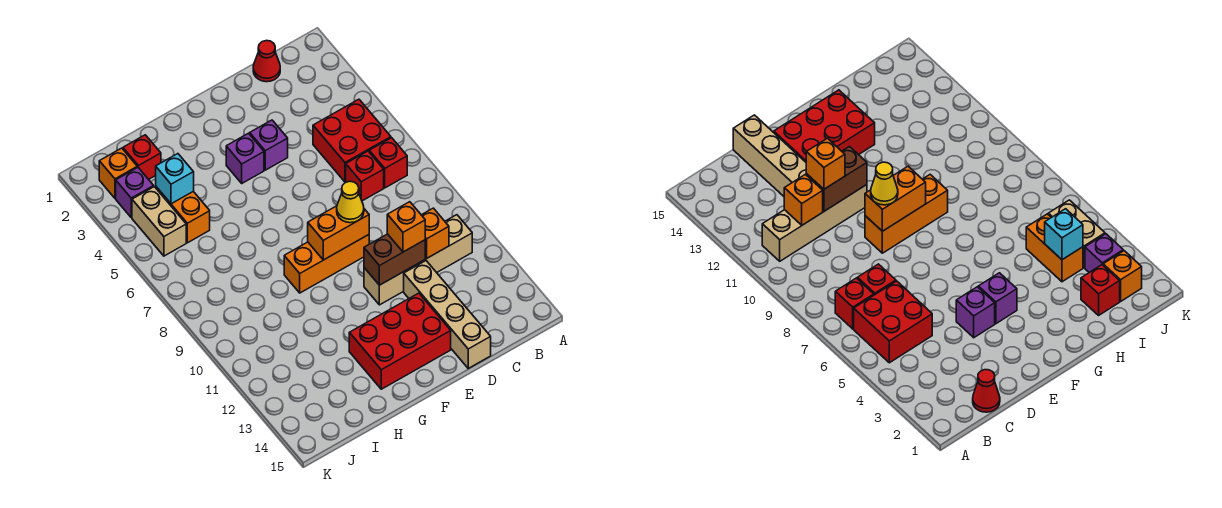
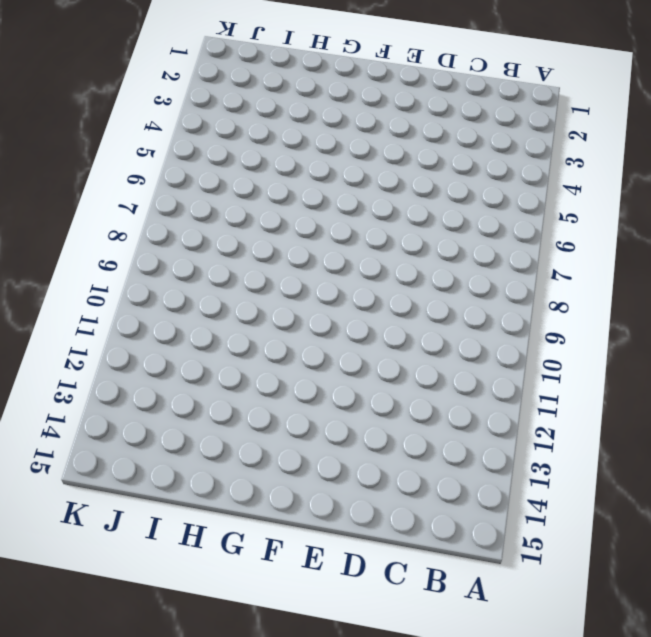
none -> red brick B5:C6 level 1
none -> red brick B7 level 1
none -> tan brick B11:E11 level 1

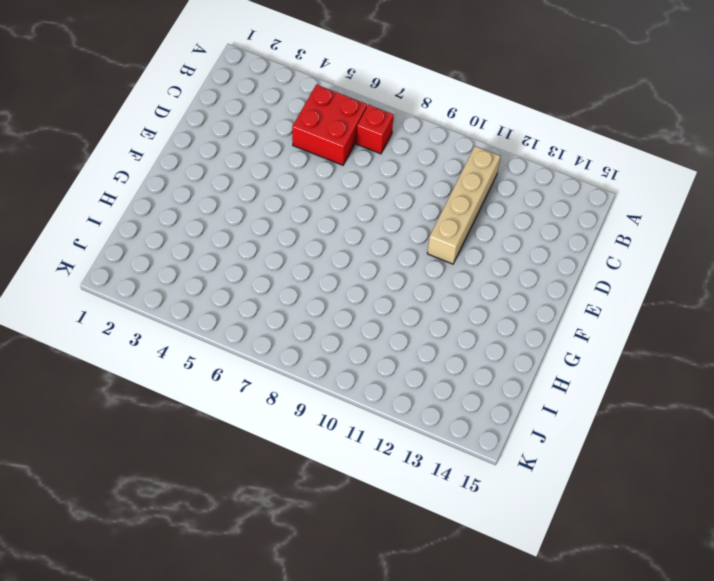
none -> red cone C1 level 1
none -> red brick C7 level 1
none -> tan brick D12:D15 level 1

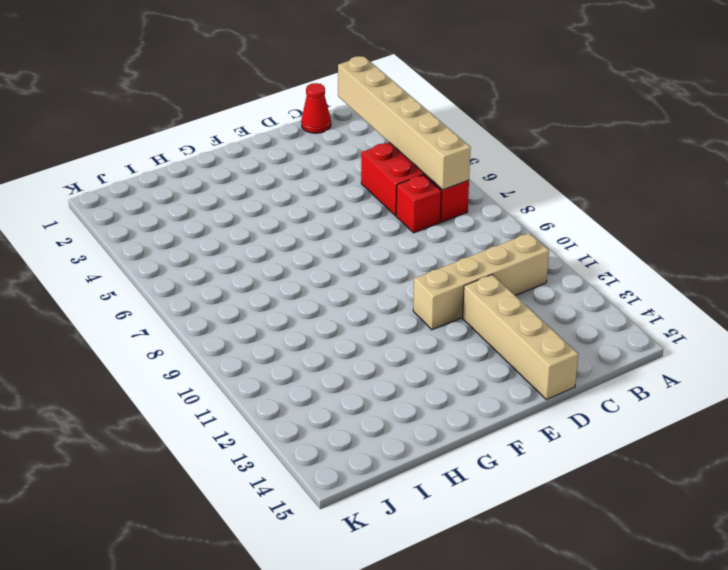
tan brick B2:B7 level 2 -> none
none -> purple brick E4 level 1
none -> orange brick E9:G9 level 1
none -> red brick E13:G14 level 1

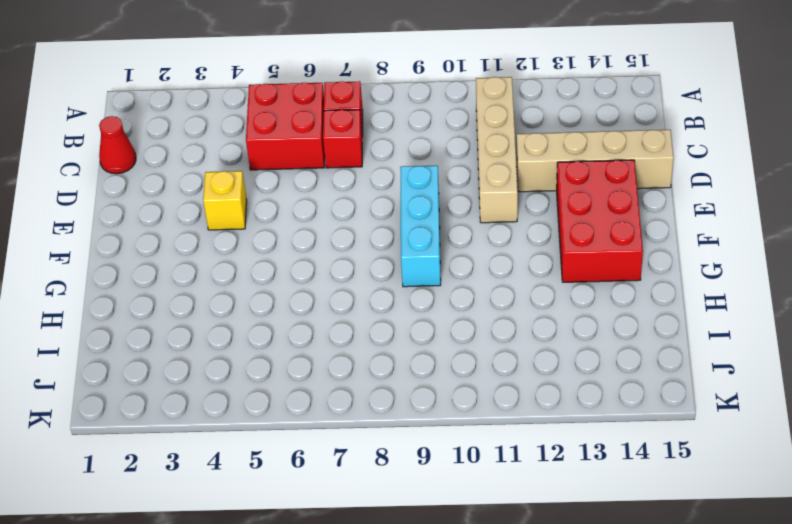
yellow brick E4 level 1 -> purple brick E4 level 1
cyan brick E9:G9 level 1 -> orange brick E9:G9 level 1
none -> purple brick F4 level 1
none -> red brick I2 level 1
none -> orange brick I4:I5 level 1

